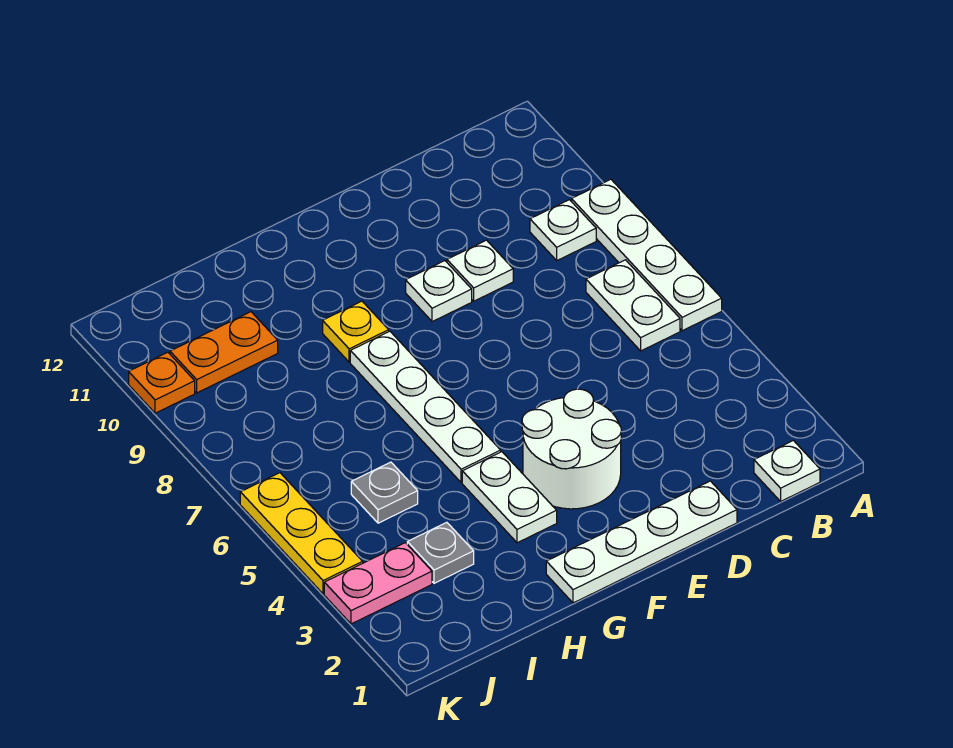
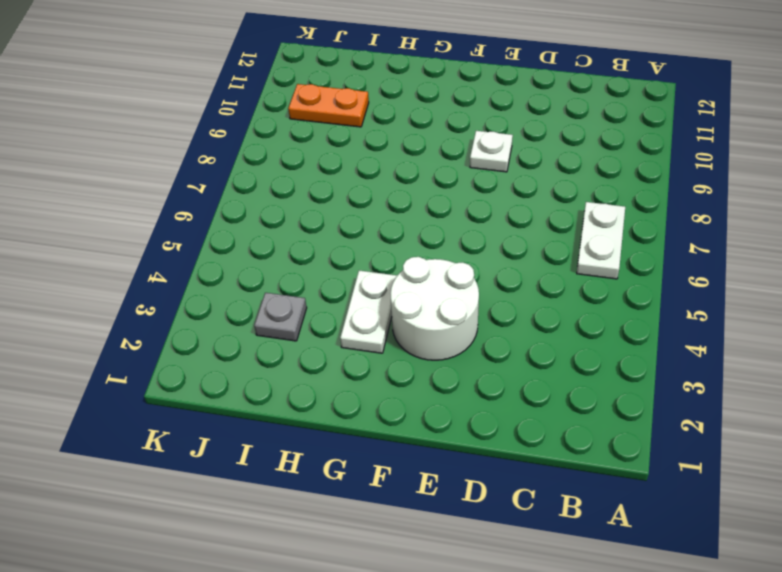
none -> white plate A6:A9 level 1
none -> white plate B1 level 1
none -> white plate B9 level 1

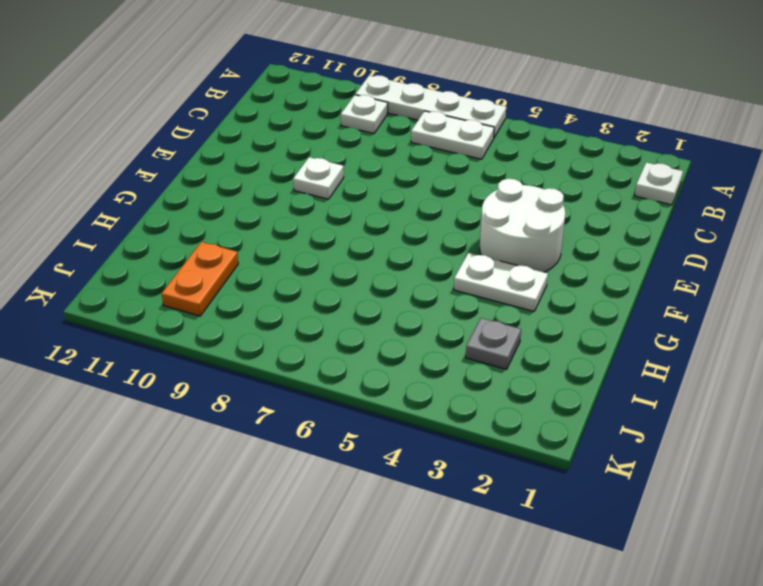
none -> white plate D1:G1 level 1
none -> white plate D9 level 1
none -> white plate G5:G8 level 1

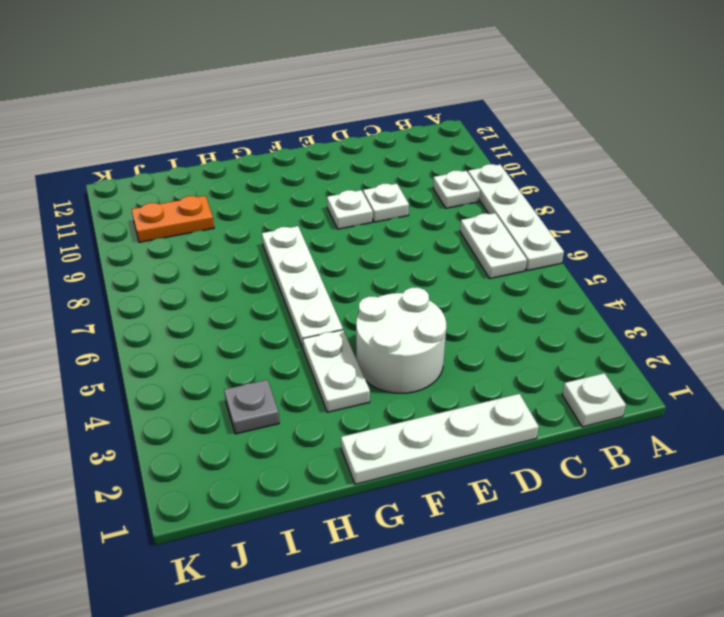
none -> yellow plate G9 level 1
none -> grey plate I5 level 1
none -> pink plate J3:K3 level 1

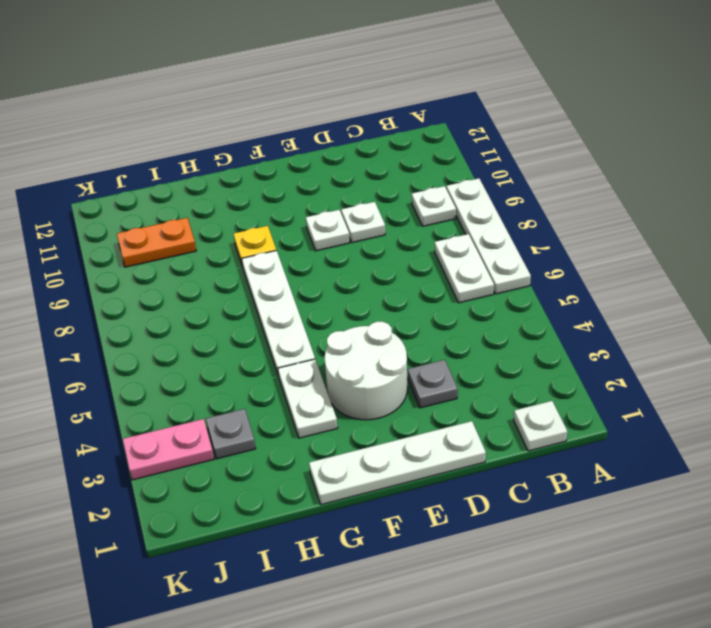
grey plate D3 level 1 -> grey plate I5 level 1
none -> yellow plate K4:K6 level 1
none -> orange plate K10 level 1

